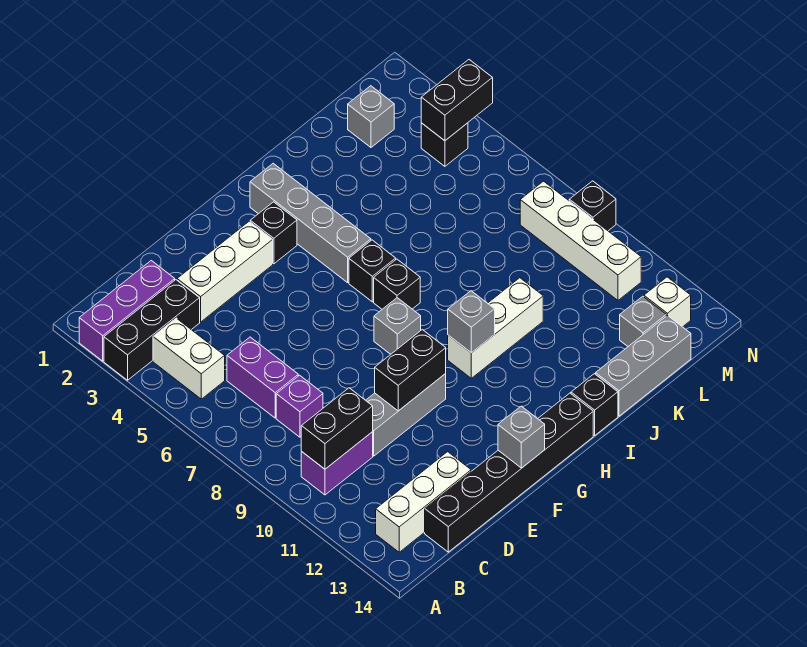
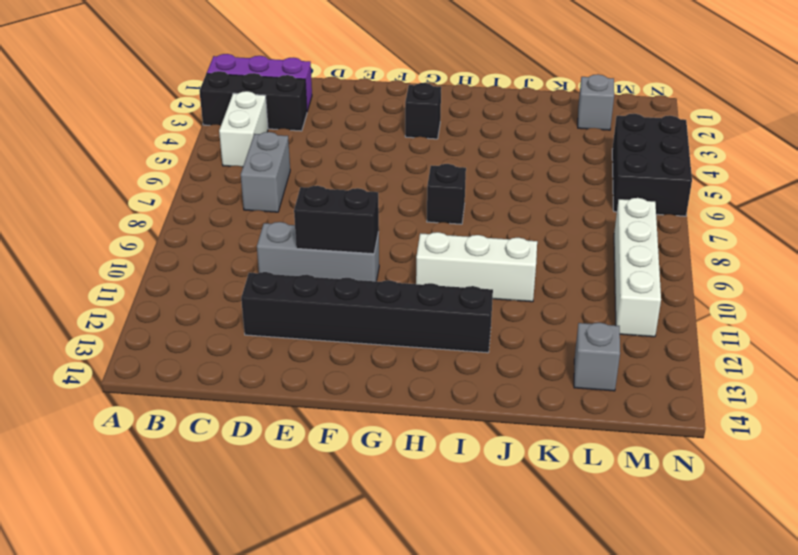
grey brick C6:C7 level 1 -> purple brick C6:C7 level 1
black brick D12:I12 level 1 -> black brick C14:H14 level 1
black brick M4:N6 level 1 -> black brick M4 level 1
none -> purple brick B10:C10 level 1
none -> white brick B13:D13 level 1
none -> purple brick C8 level 1

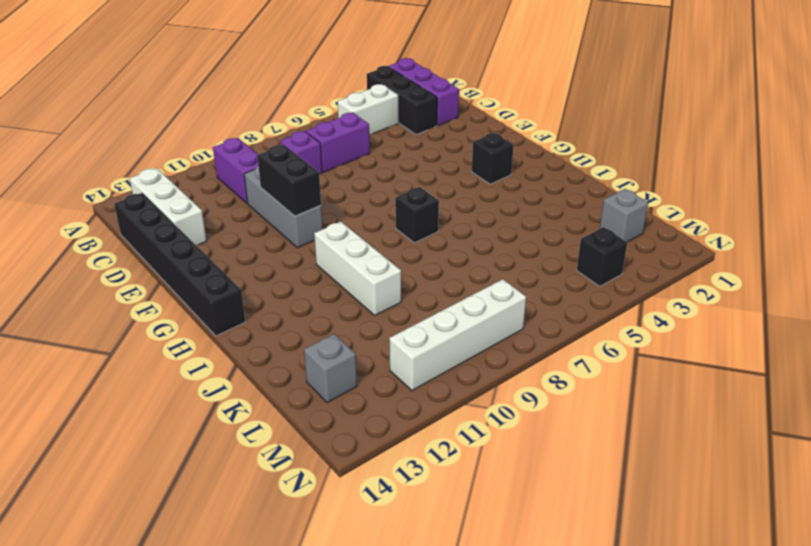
none -> white brick D3:F3 level 1
none -> grey brick G8 level 1
none -> grey brick H2:H5 level 1

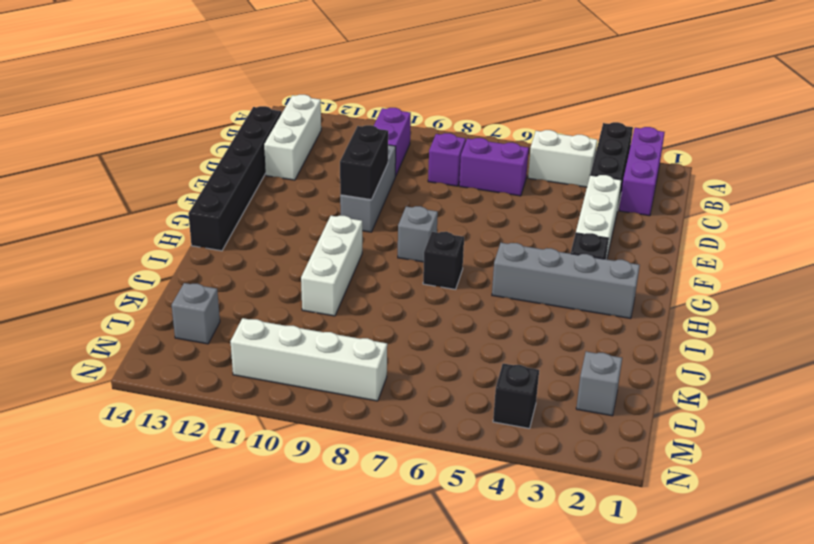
none -> black brick H6 level 1
none -> black brick I14 level 1
none -> grey brick J14:L14 level 1

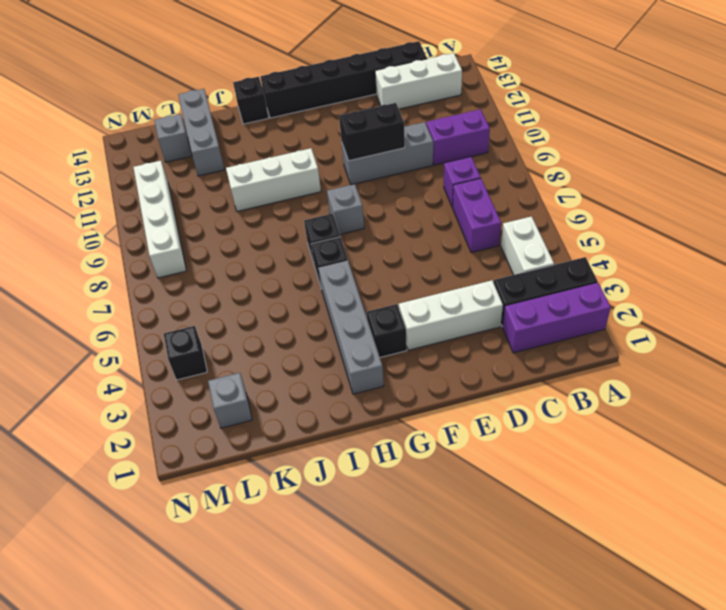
grey brick K12:K14 level 1 -> grey brick J14:L14 level 1
none -> white brick M13 level 1
none -> black brick N9 level 1
none -> black brick B10:C10 level 2

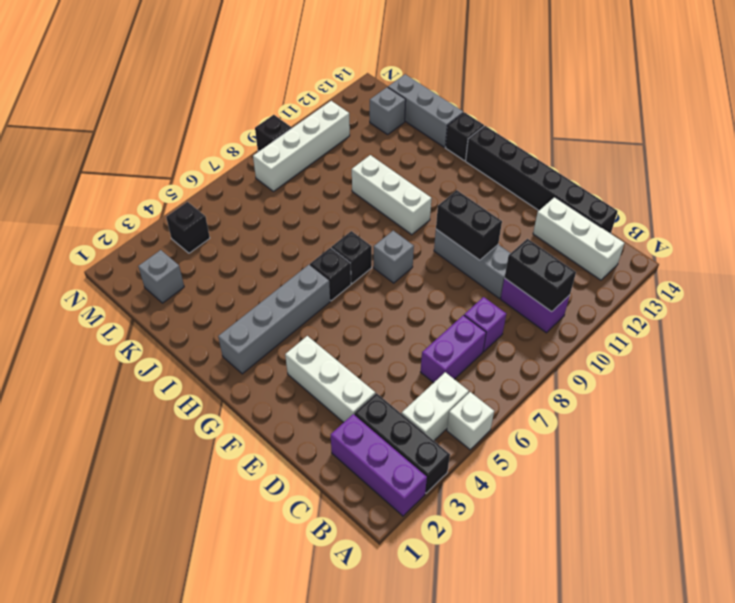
white brick A5 level 1 -> white brick M13 level 1
none -> black brick G3 level 1
none -> grey brick F14 level 2
none -> grey brick H10 level 2

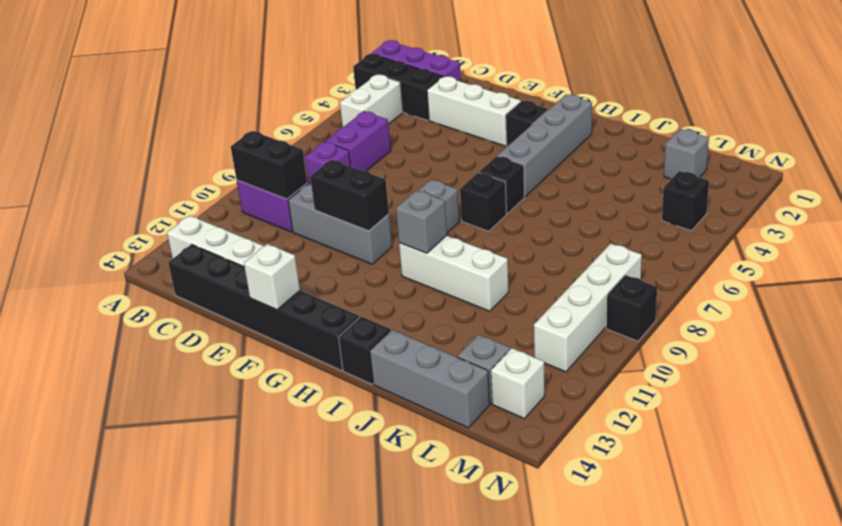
white brick F14 level 2 -> grey brick F14 level 2
none -> black brick M4:N4 level 2

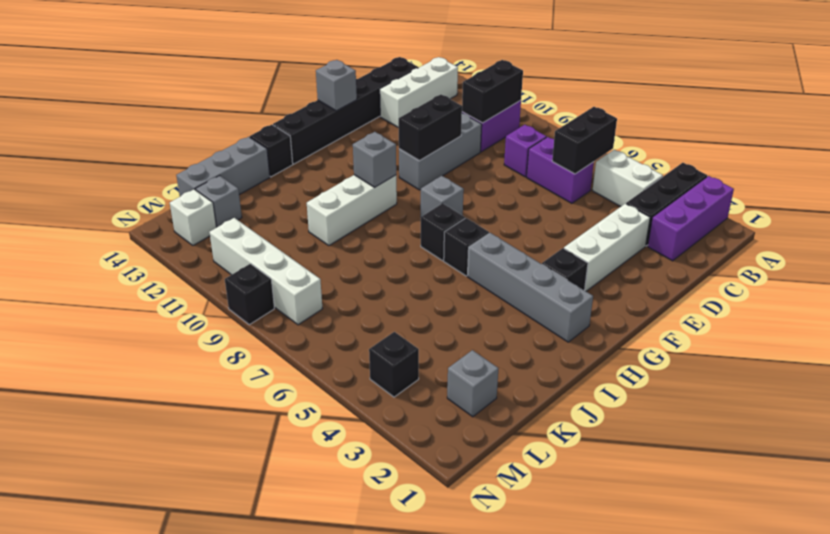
black brick B6:C6 level 2 -> black brick M4:N4 level 2

